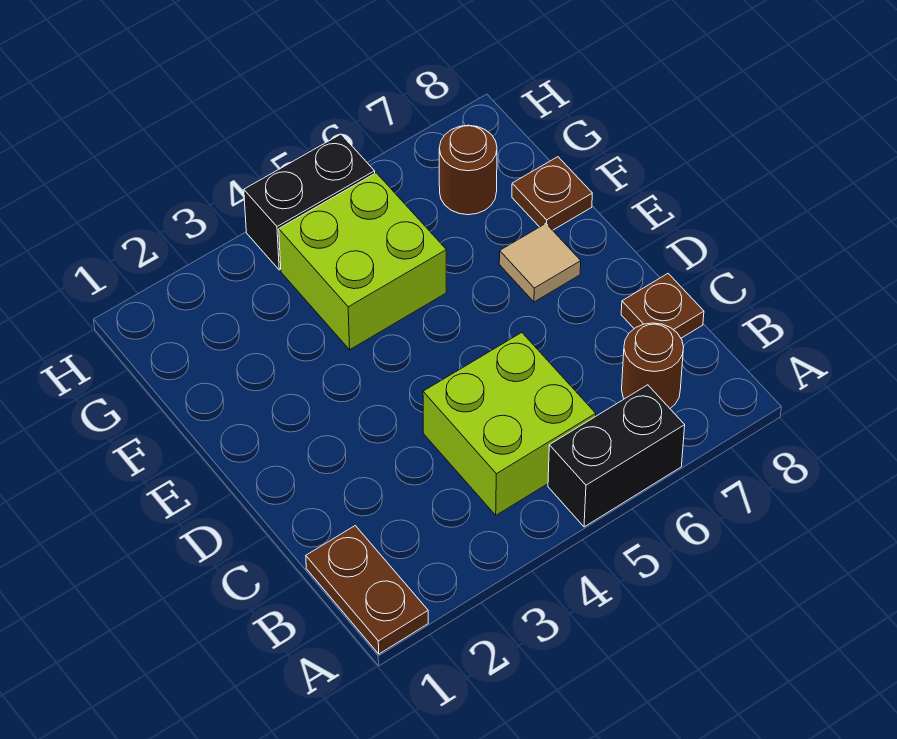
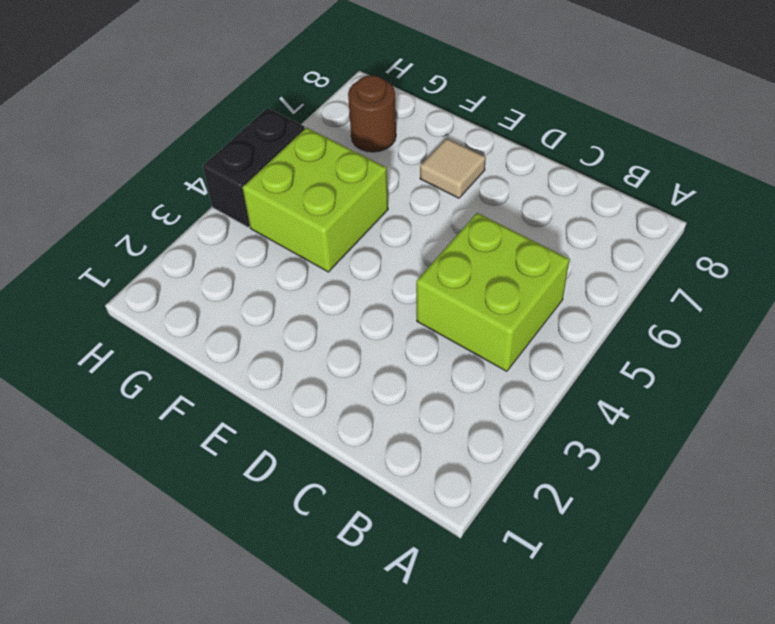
none -> brown plate A1:B1 level 1
none -> black brick A5:A6 level 1

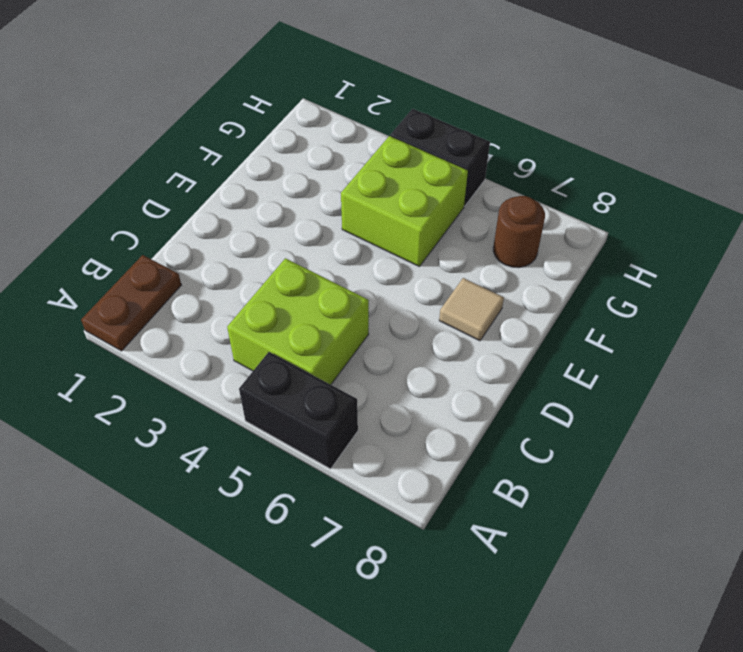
none -> brown round brick B7 level 1
none -> brown plate C8 level 1

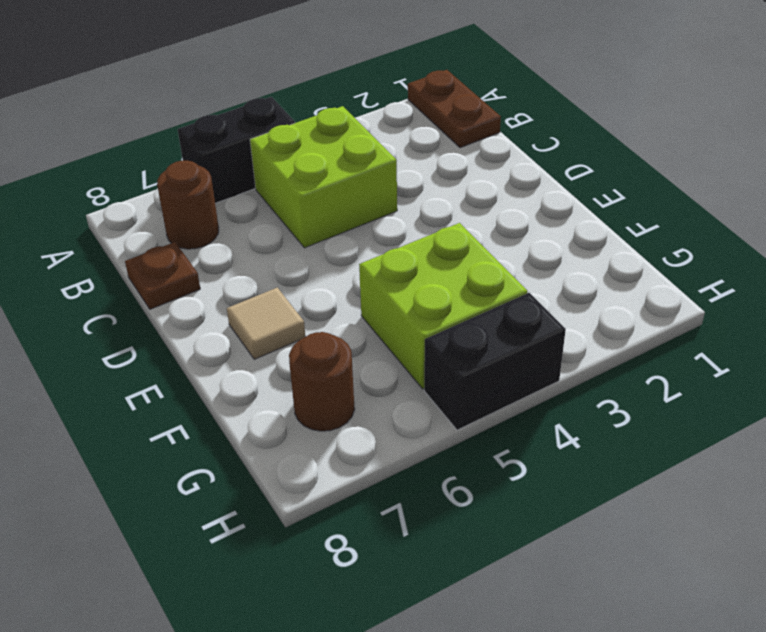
none -> brown plate F8 level 1

